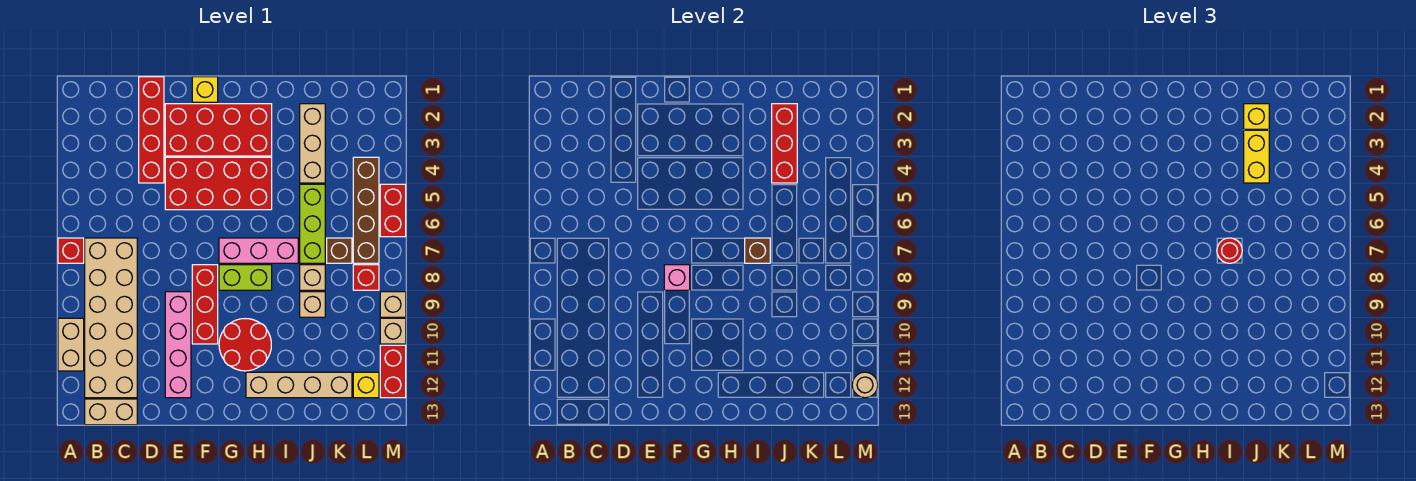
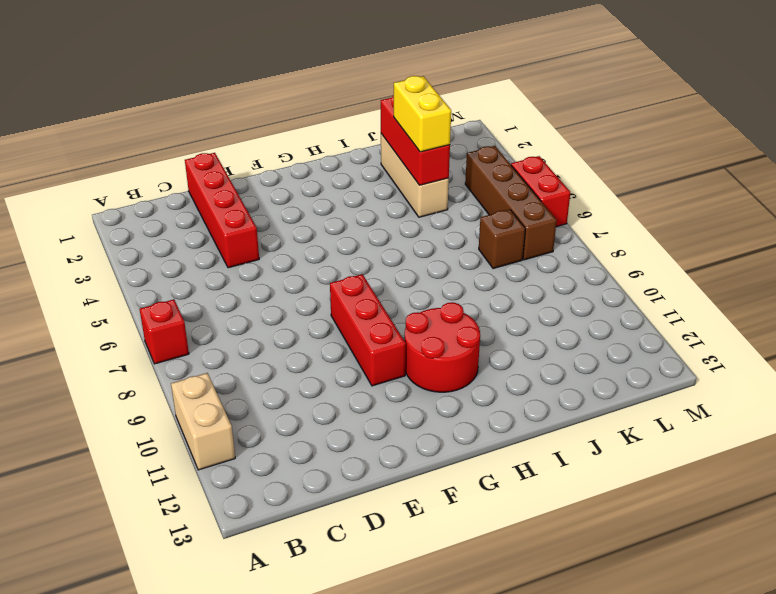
none -> tan brick B7:C12 level 1
none -> tan brick B13:C13 level 1
none -> red brick E2:H3 level 1
none -> red brick E4:H5 level 1

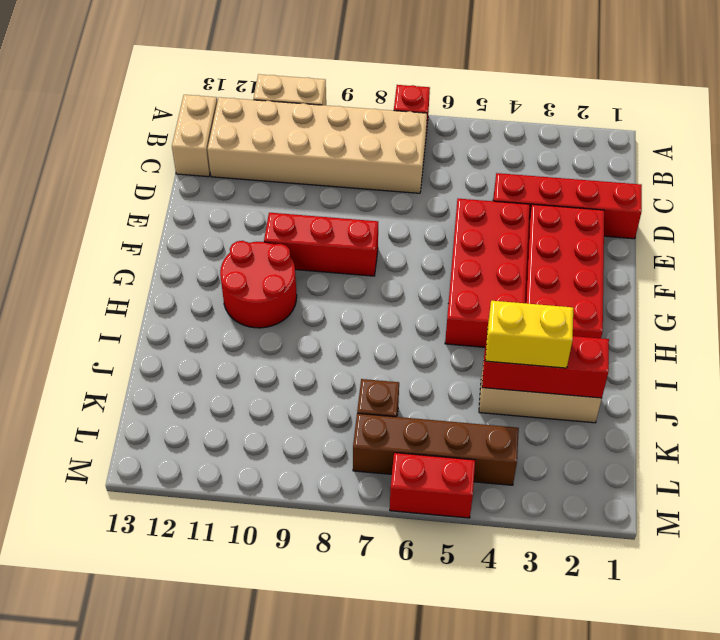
none -> pink brick E9:E12 level 1
none -> yellow brick F1 level 1
none -> pink brick G7:I7 level 1
none -> lime brick G8:H8 level 1

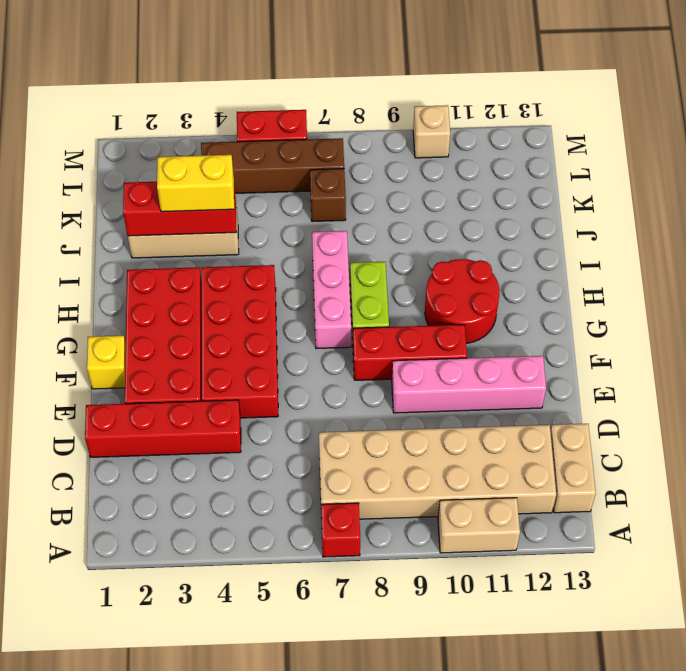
none -> tan brick H12:K12 level 1
none -> lime brick J5:J7 level 1
none -> tan brick J8 level 1
none -> tan brick J9 level 1

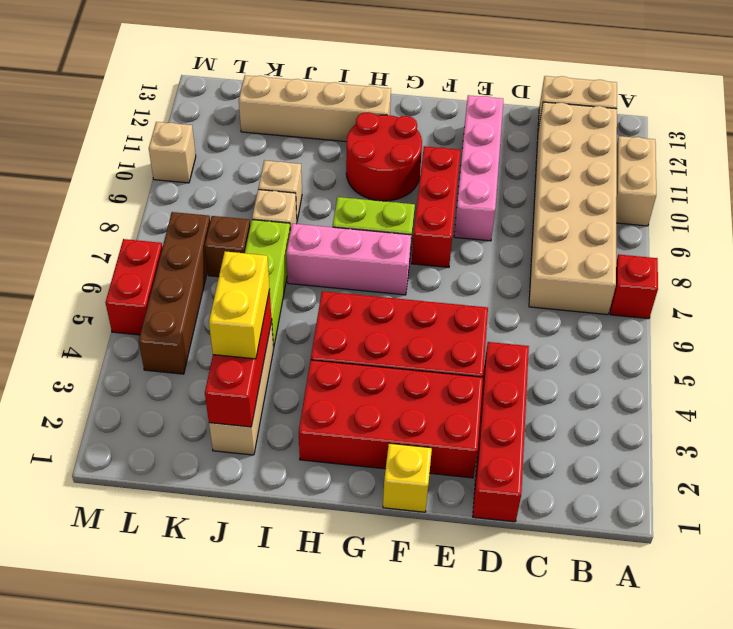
none -> red brick L8 level 1
none -> yellow brick L12 level 1
none -> tan brick M9 level 1
none -> red brick M11:M12 level 1

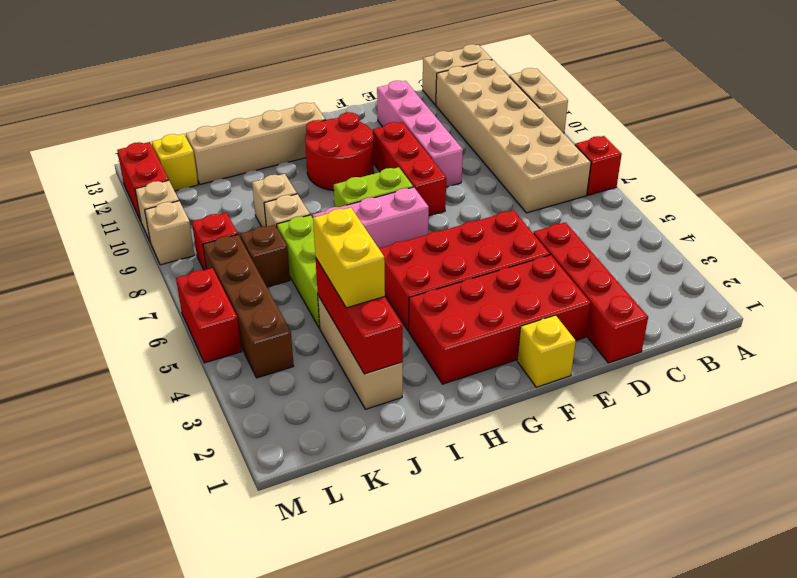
none -> pink brick F8 level 2
none -> brown brick I7 level 2
none -> tan round brick M12 level 2
none -> red round brick I7 level 3

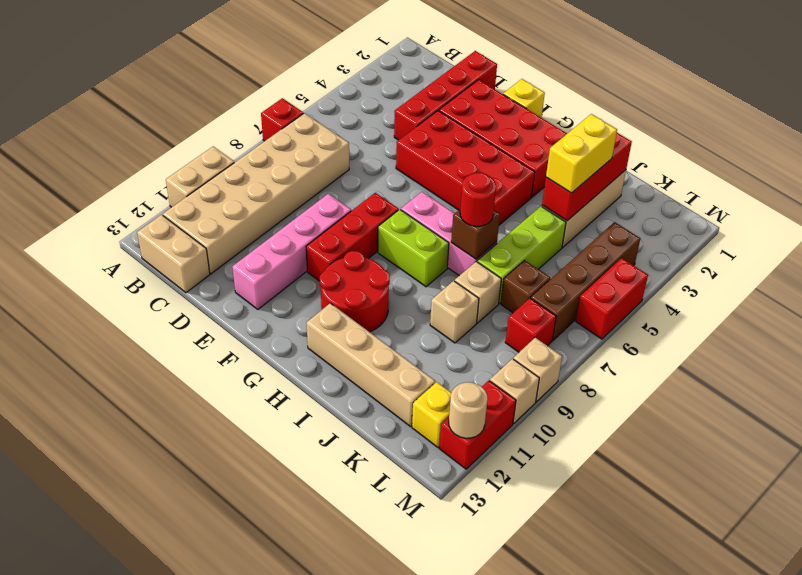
none -> pink brick F8 level 2
none -> yellow brick J2 level 3

